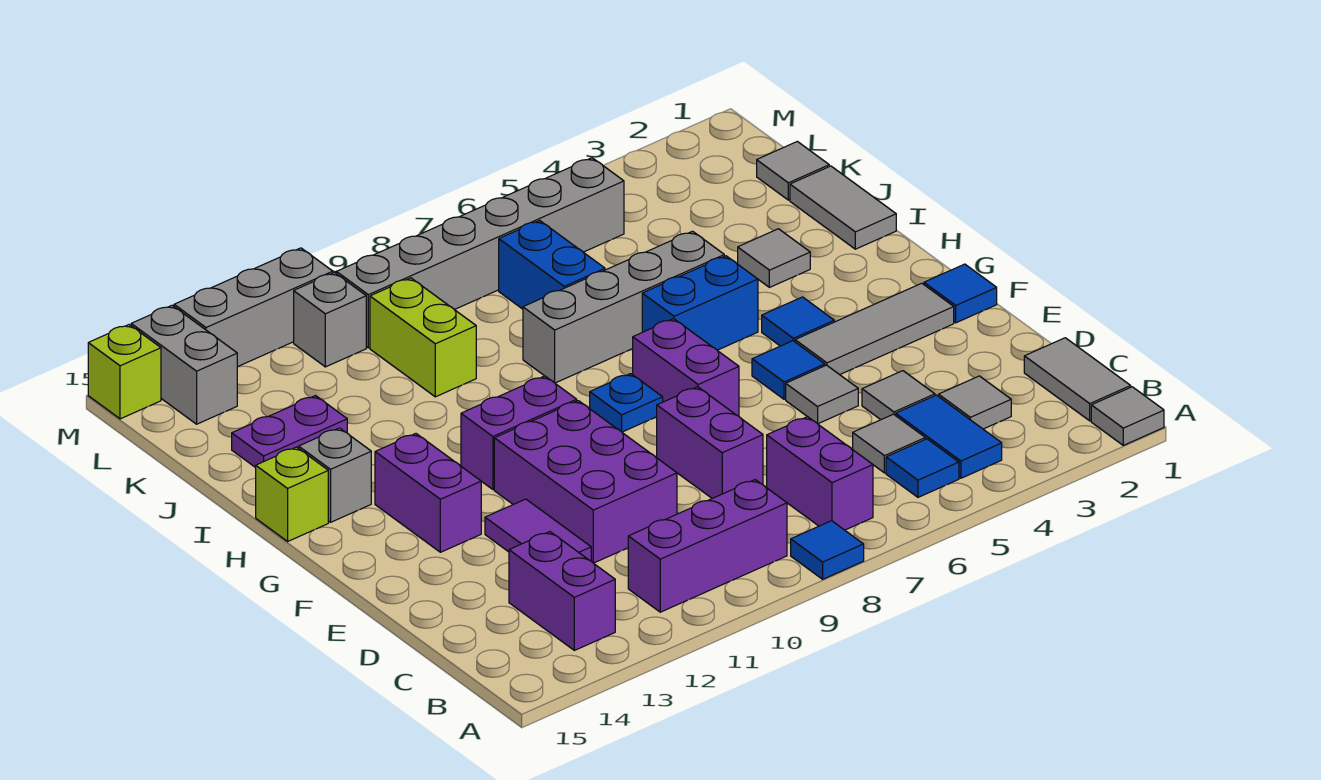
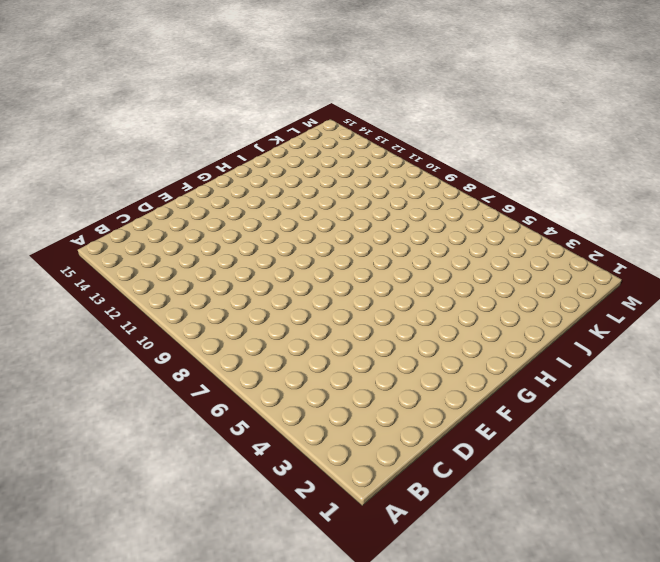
none -> grey tile A1 level 1
none -> blue tile A8 level 1
none -> grey tile B1:C1 level 1
none -> blue tile B4:C4 level 1

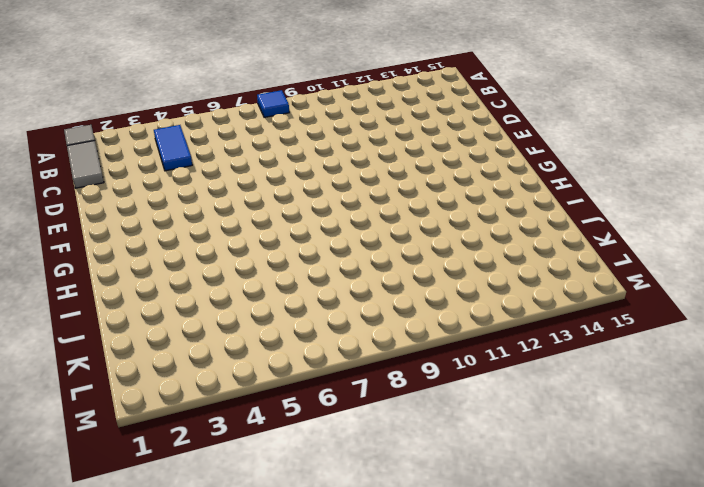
none -> blue tile B5 level 1
none -> purple brick B7:C7 level 1
none -> purple brick B9:B11 level 1
none -> purple brick B13:C13 level 1

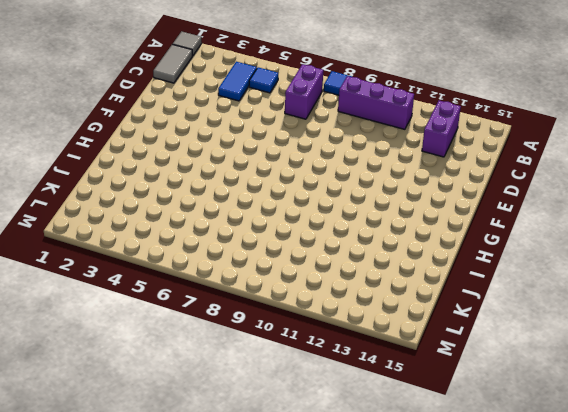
none -> grey tile C3 level 1
none -> grey tile C5 level 1
none -> grey tile D4 level 1
none -> purple brick D8:E8 level 1

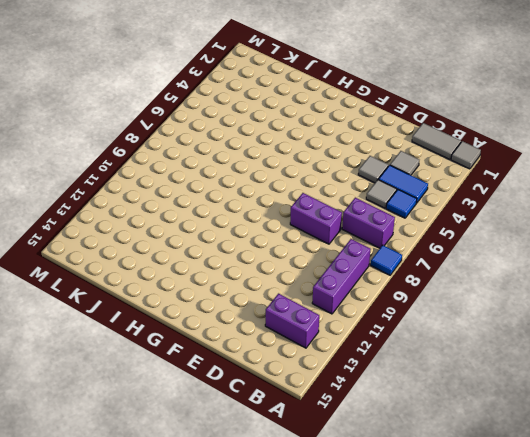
none -> purple brick D10:F11 level 1
none -> purple tile D12:E12 level 1
none -> grey tile E5 level 1
none -> blue tile F1 level 1

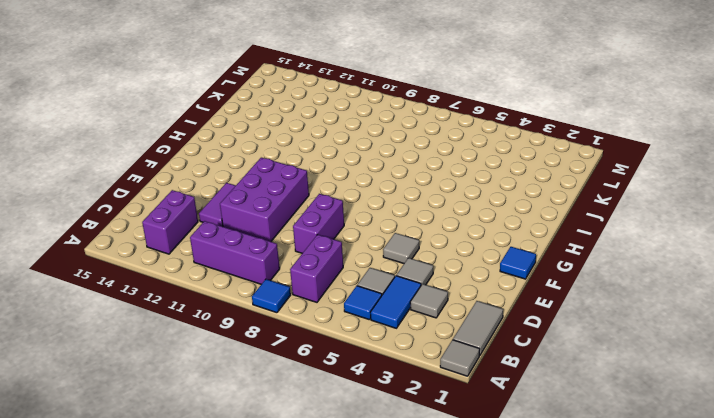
none -> grey tile F2:F4 level 1
none -> blue tile F5 level 1
none -> purple brick F7:G7 level 1
none -> purple brick F13:G13 level 1

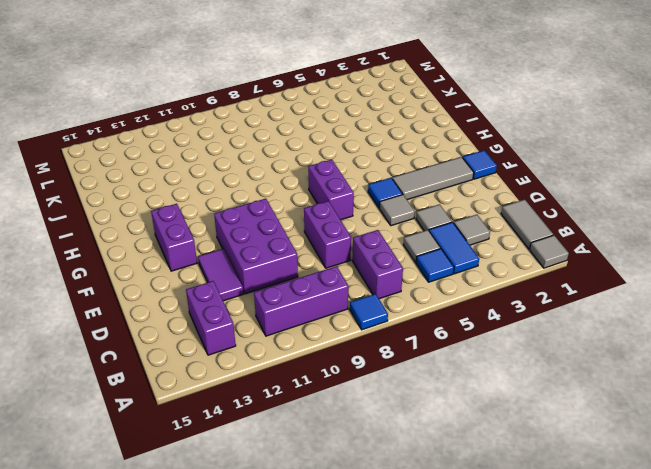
none -> blue tile G4 level 1
none -> blue plate G8 level 1
none -> purple brick G10:G11 level 1
none -> blue brick H5:H6 level 1

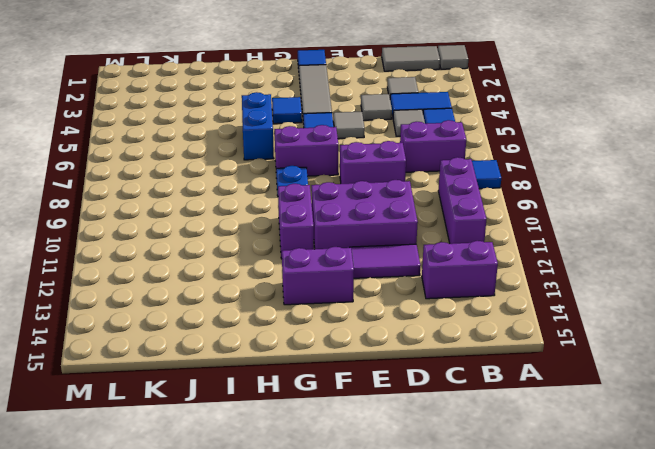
none -> grey brick H14 level 1
none -> lime brick H15 level 1
none -> grey tile I1:J1 level 1
none -> grey tile I3 level 1

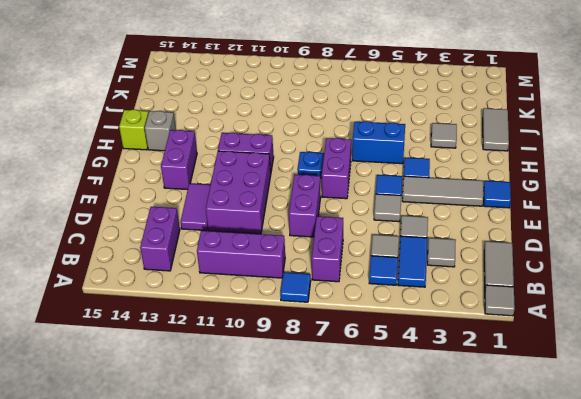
none -> grey brick I5:I8 level 1
none -> blue brick J7:K7 level 1
none -> lime brick J10:K10 level 1
none -> purple plate J13:J14 level 1

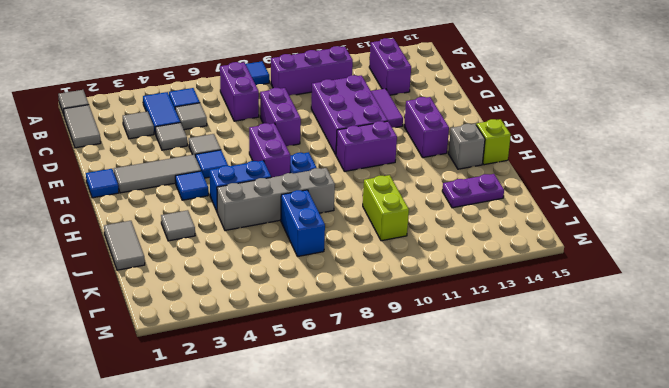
none -> grey tile K1 level 1
none -> grey brick L5:L10 level 1
none -> grey brick L11 level 1
none -> grey brick L14:M14 level 1

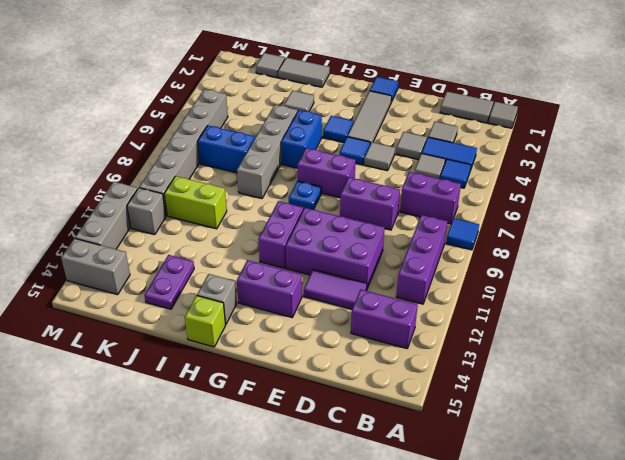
none -> lime brick M15 level 1

